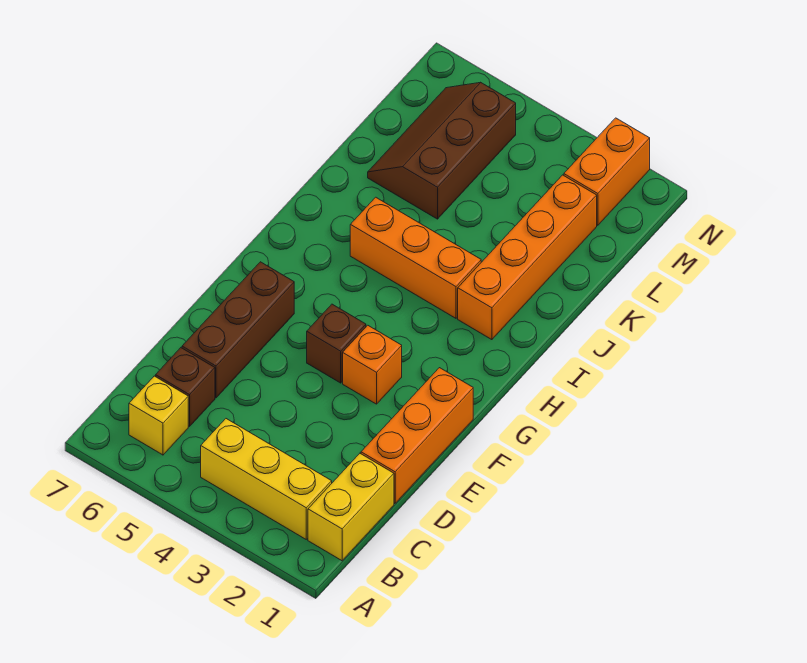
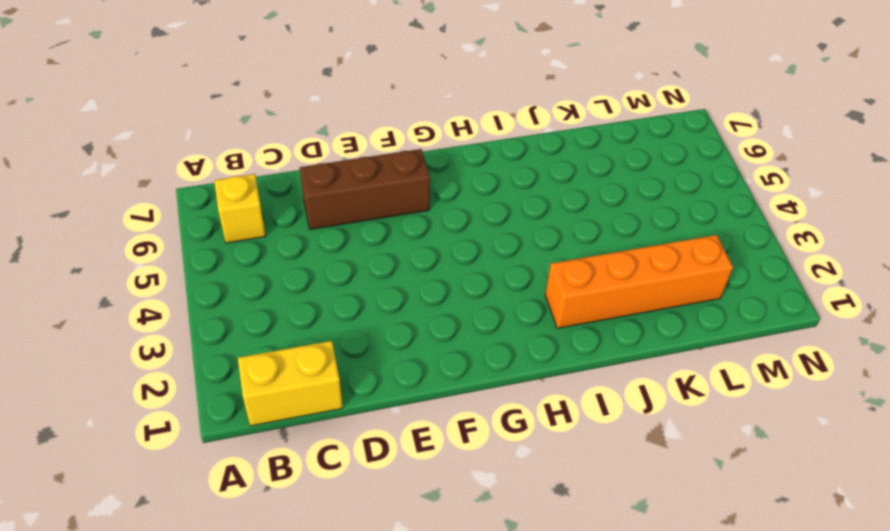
none -> yellow brick B2:B4 level 1
none -> brown brick C6 level 1
none -> orange brick D1:F1 level 1

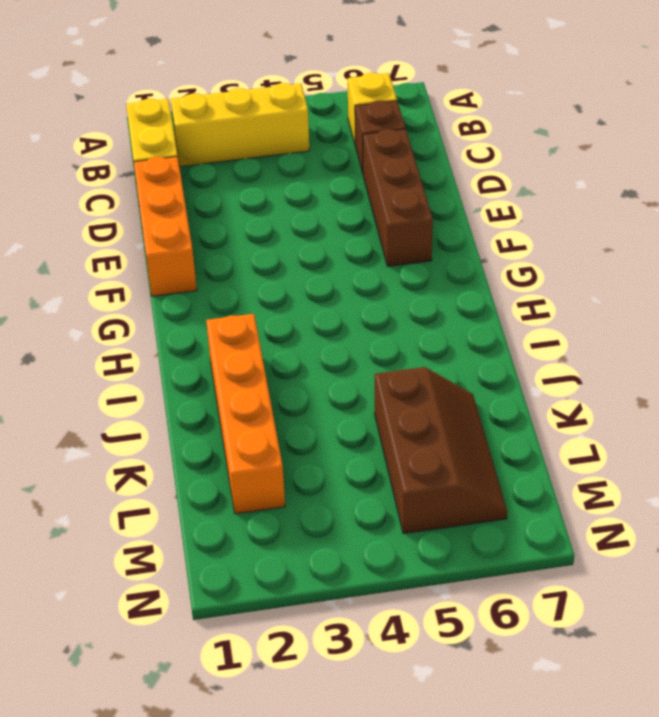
none -> orange brick F3 level 1
none -> brown brick F4 level 1
none -> orange brick I3:I5 level 1

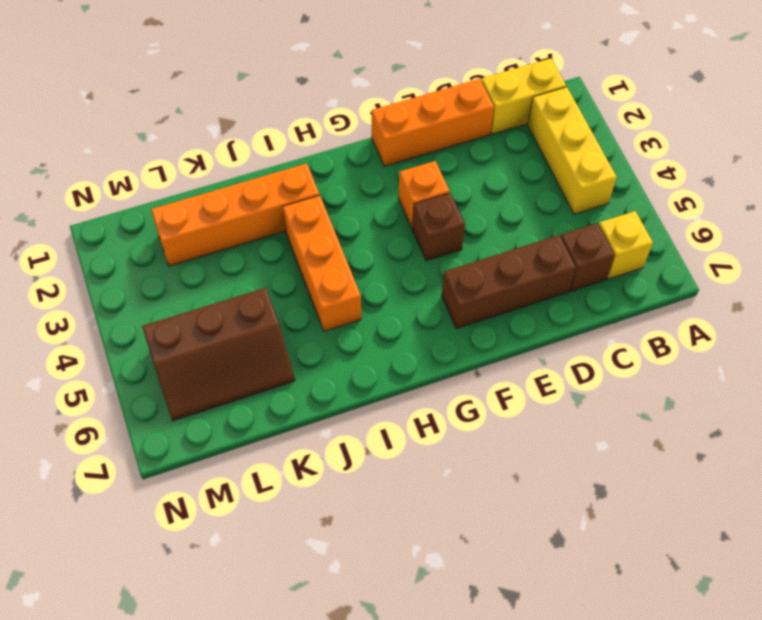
none -> orange brick M2:N2 level 1

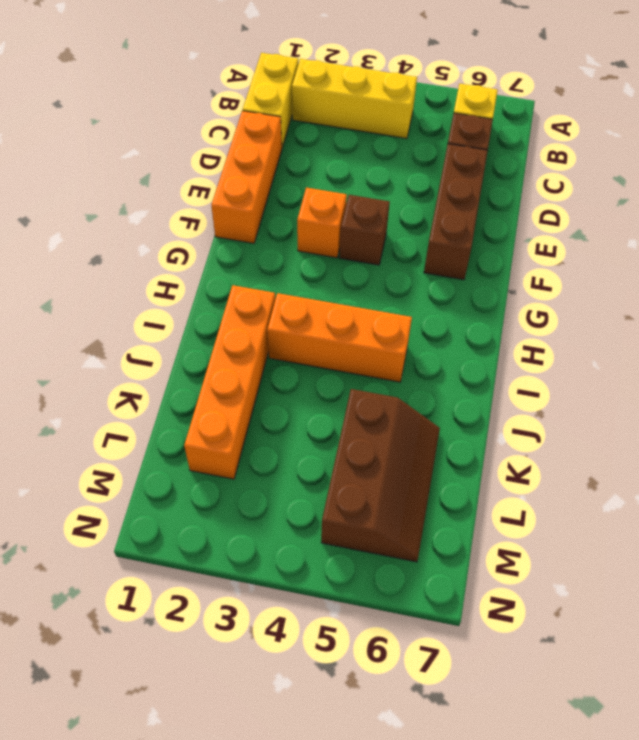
none -> orange brick M2:N2 level 1

